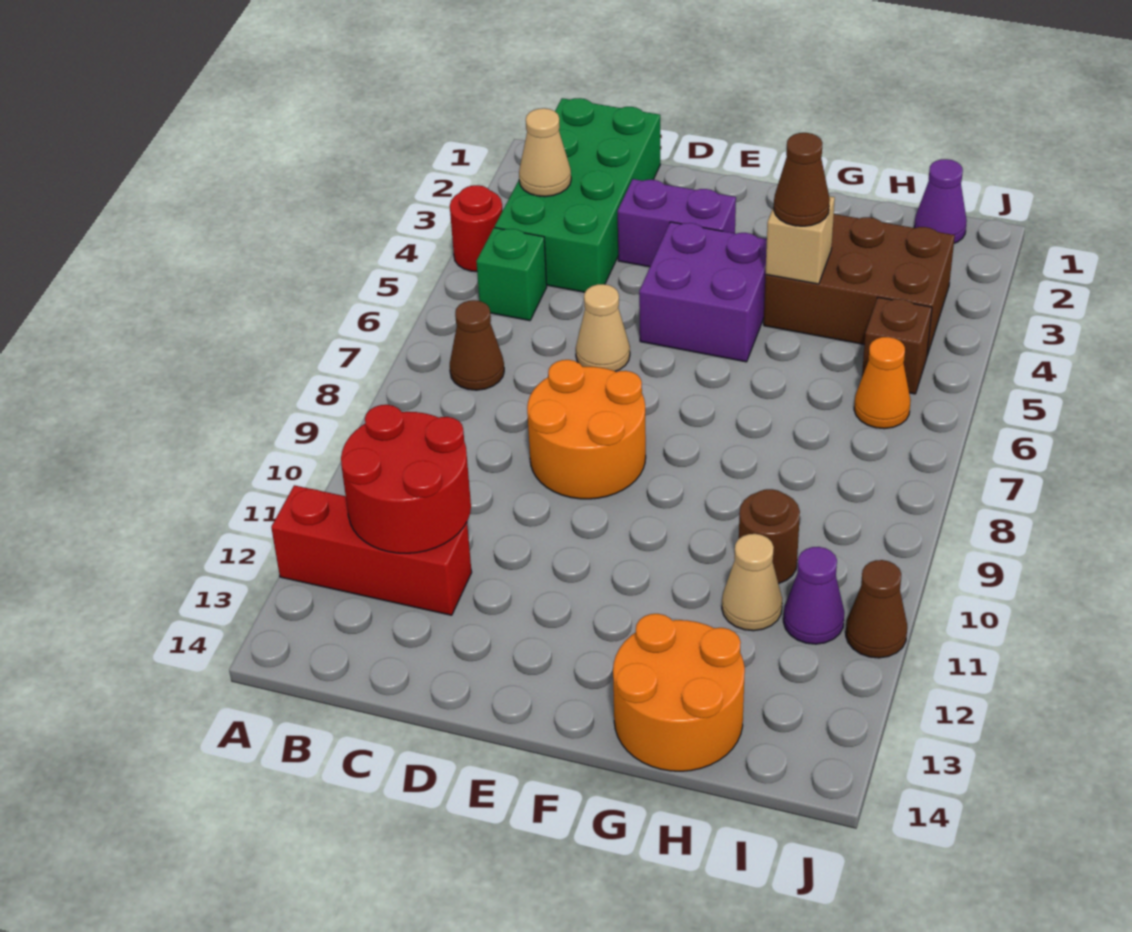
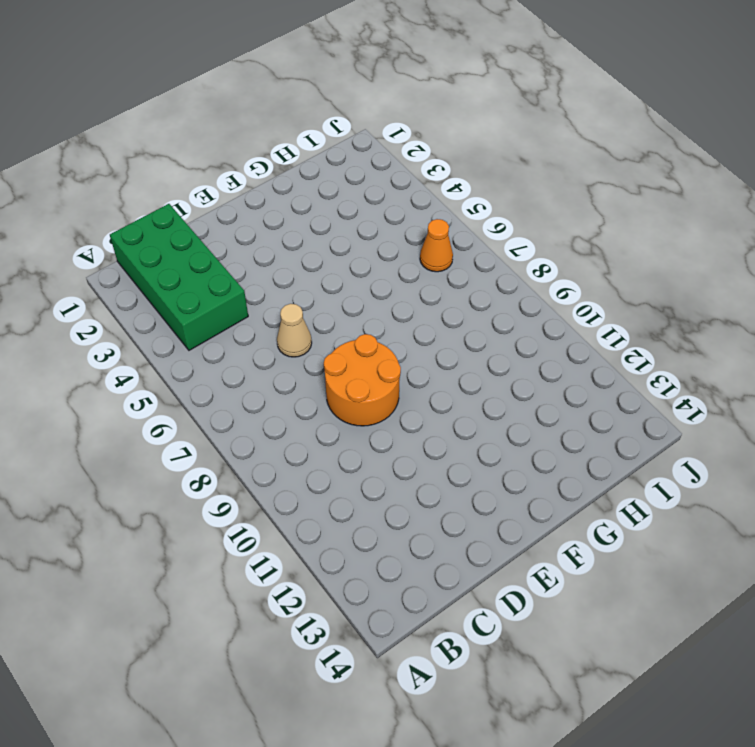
none -> red round brick A4 level 1
none -> red brick A12:C12 level 1
none -> green brick B5 level 1

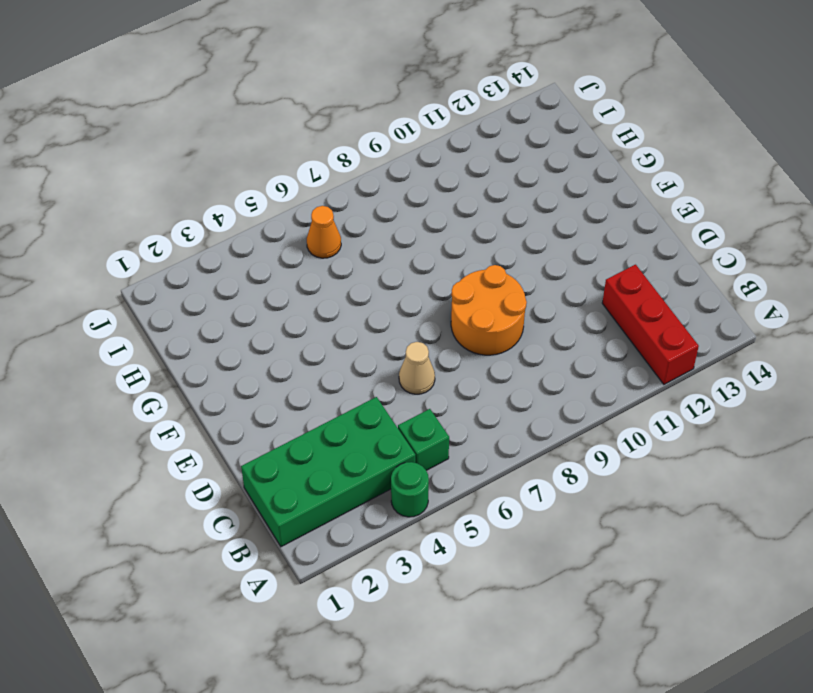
green round brick A4 level 1 -> red round brick A4 level 1
none -> brown cone B7 level 1
none -> purple brick D3:E3 level 1
none -> purple brick E4:F5 level 1

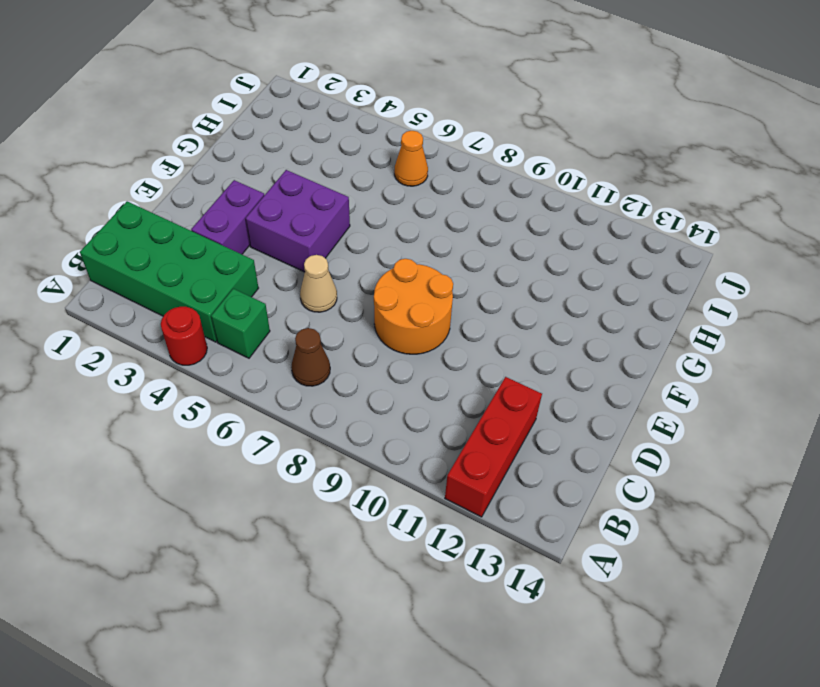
none -> brown brick G3:I4 level 1
none -> orange round brick G13:H14 level 1
none -> brown round brick H10 level 1

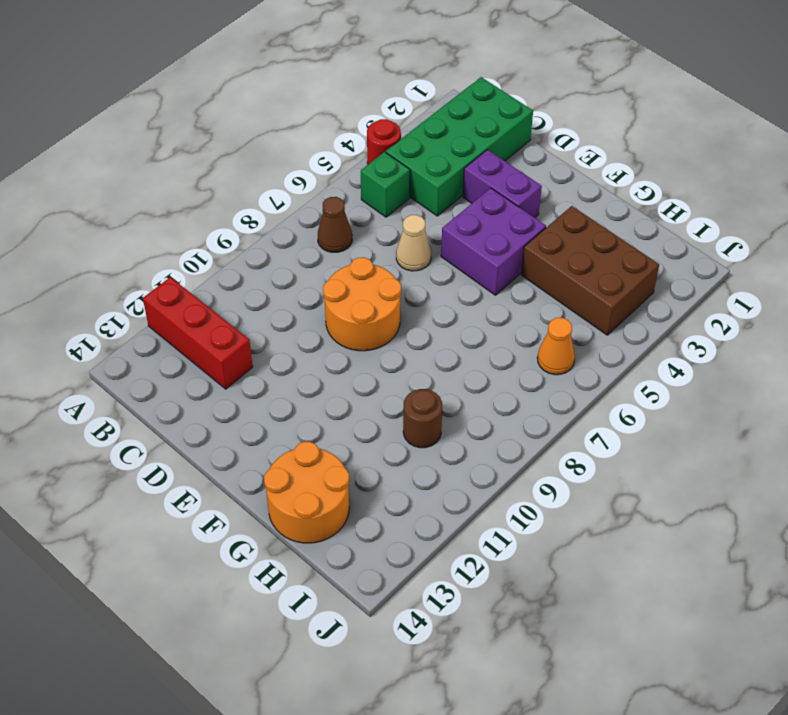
none -> tan cone H11 level 1
none -> purple cone I1 level 1
none -> brown brick I5 level 1

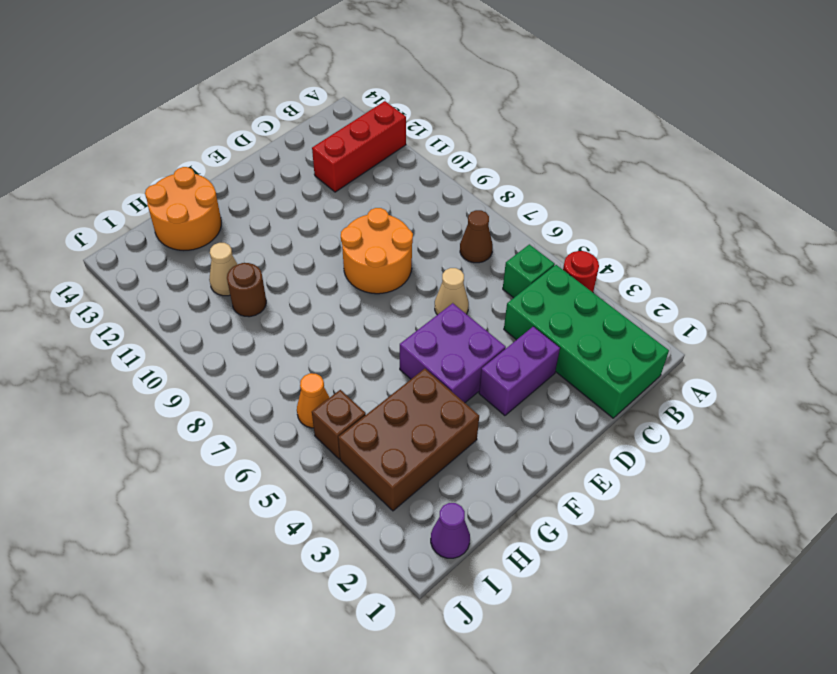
none -> purple cone I11 level 1
none -> brown cone J11 level 1
none -> tan cone B3 level 2

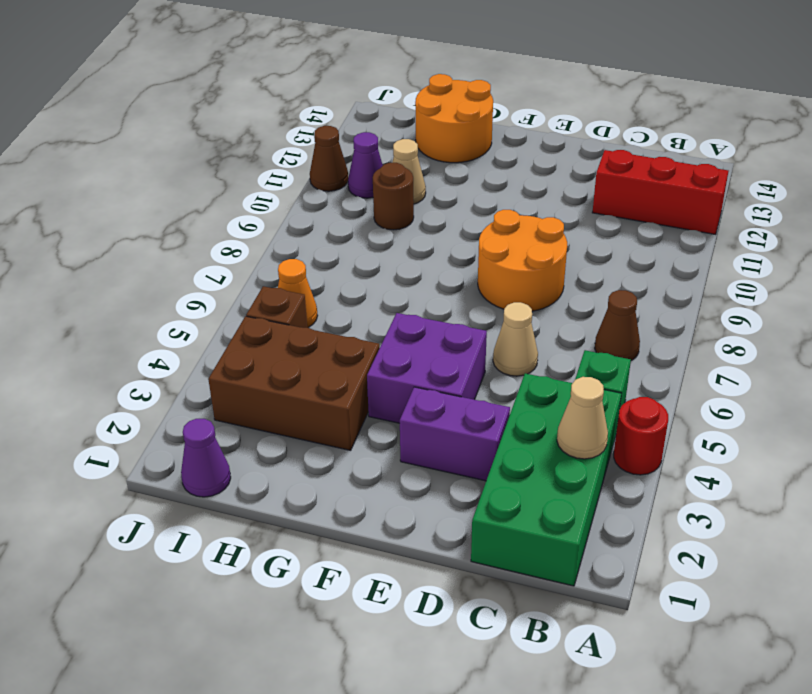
none -> red round brick B11:C12 level 2
none -> tan brick G4 level 2
none -> brown cone G4 level 3

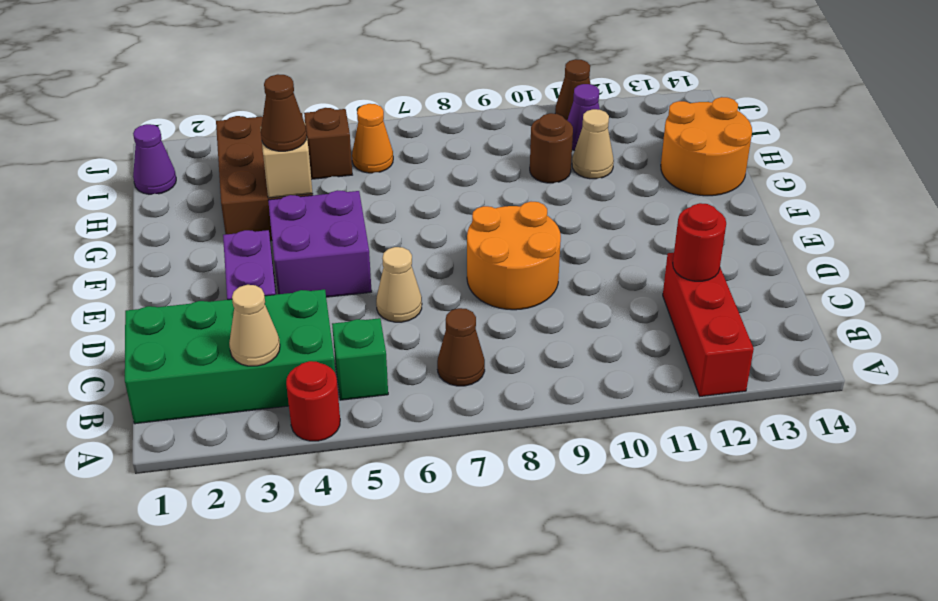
red round brick C12 level 2 -> red round brick B11:C12 level 2

